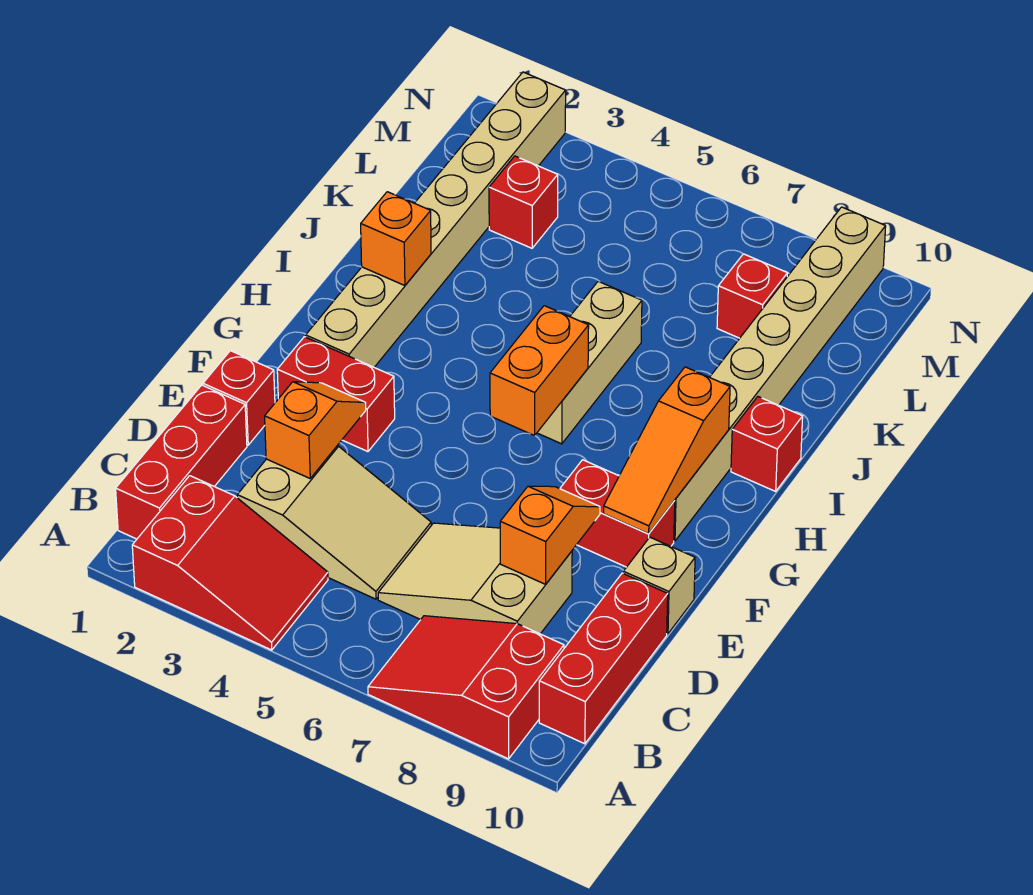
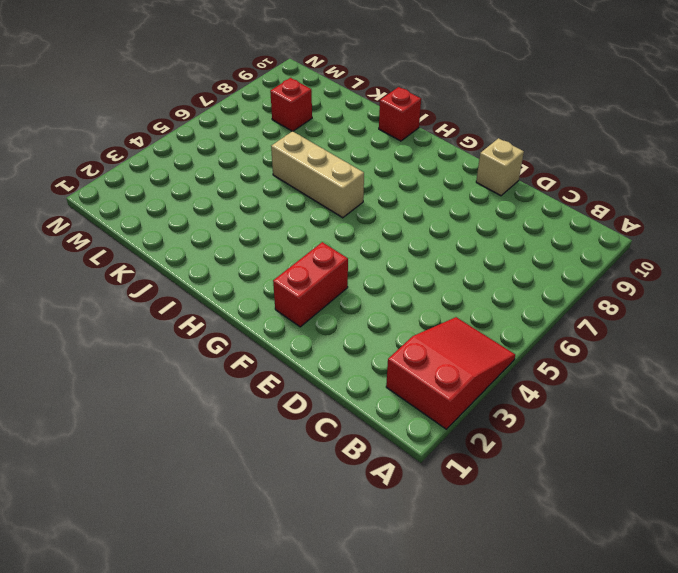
none -> red slope A7:B9 level 1 top 9
none -> red brick B1:D1 level 1
none -> red brick B10:D10 level 1

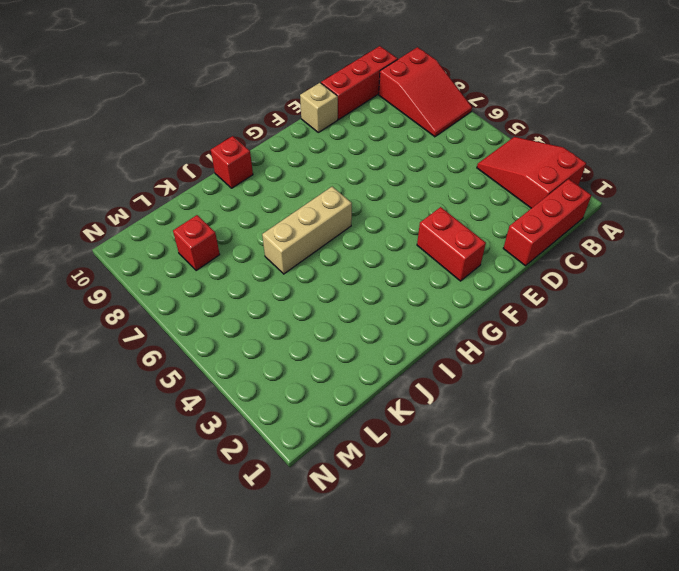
none -> tan slope C3:D5 level 1 top 3
none -> tan slope C6:D8 level 1 top 8
none -> red brick E1 level 1

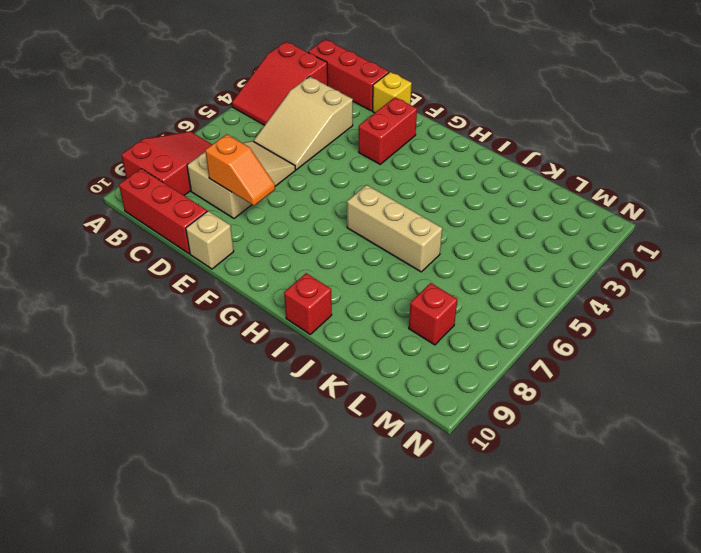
yellow brick E1 level 1 -> red brick E1 level 1
none -> red brick F8:F9 level 1
none -> tan brick G2:N2 level 1
none -> tan brick G9:N9 level 1

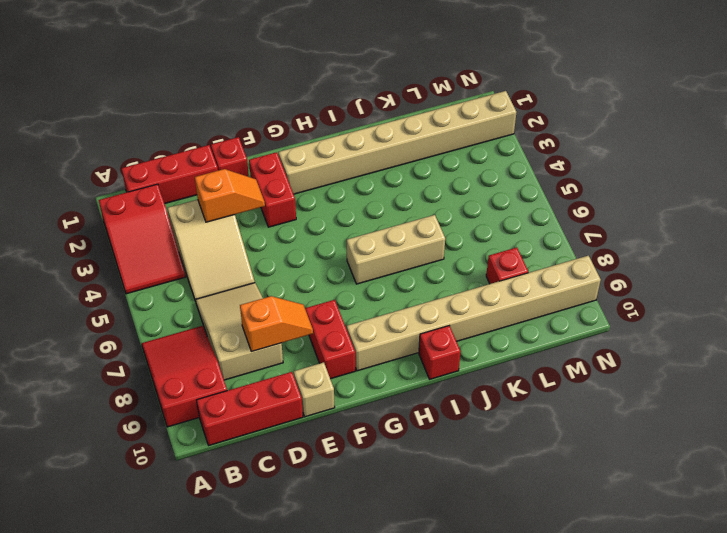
none -> red brick L3 level 1
none -> orange slope F9:H9 level 2 top H
none -> orange brick G6:H6 level 2

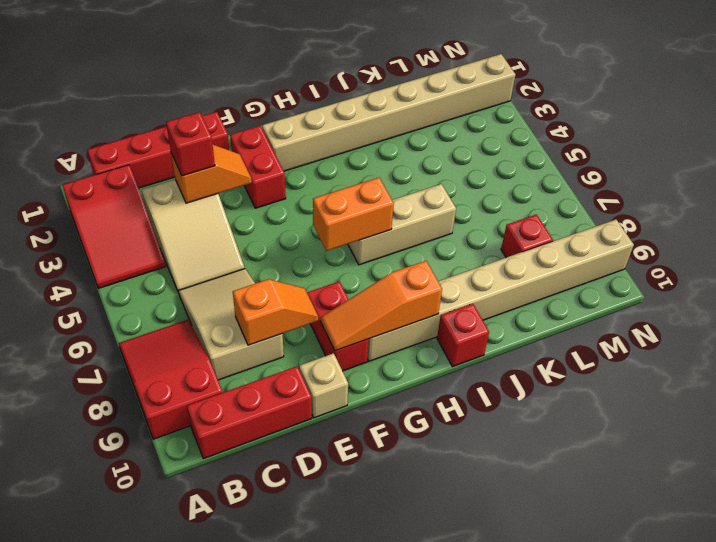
red brick D3 level 3 -> red brick L3 level 1
none -> orange brick I2 level 2

